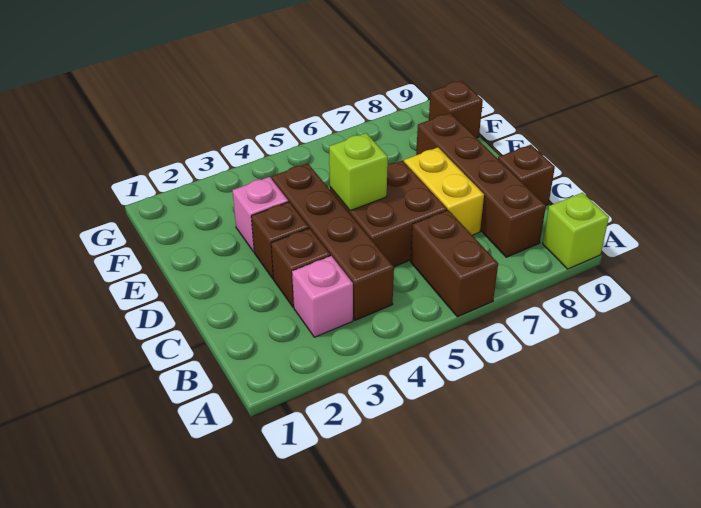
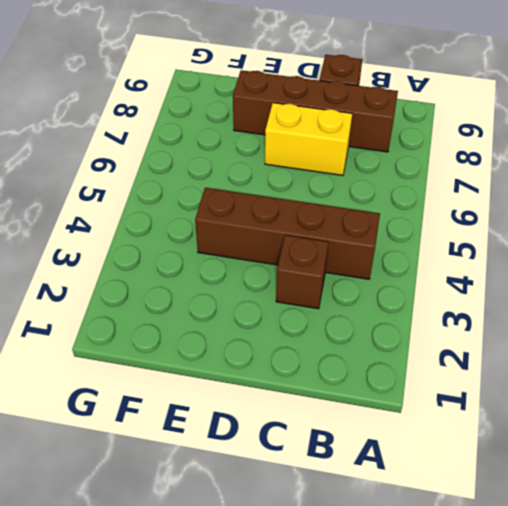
none -> brown brick A6:B6 level 1
none -> lime brick A9 level 1
none -> pink brick B3 level 1

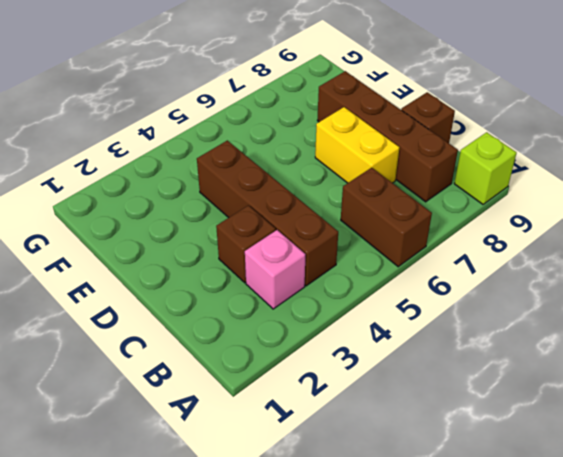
none -> brown brick C5:D6 level 1
none -> brown brick D3 level 1
none -> pink brick E3 level 1

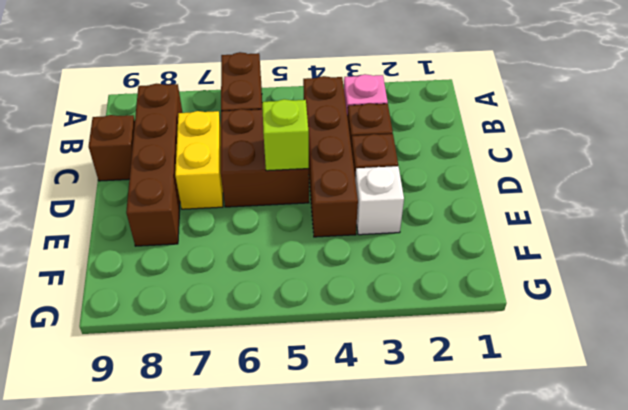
white brick E3 level 1 -> pink brick E3 level 1
none -> lime brick A9 level 1
none -> brown brick F9 level 1

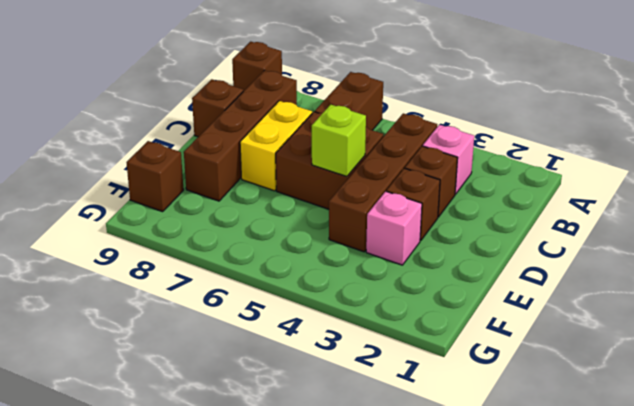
brown brick A9 level 1 -> lime brick A9 level 1

